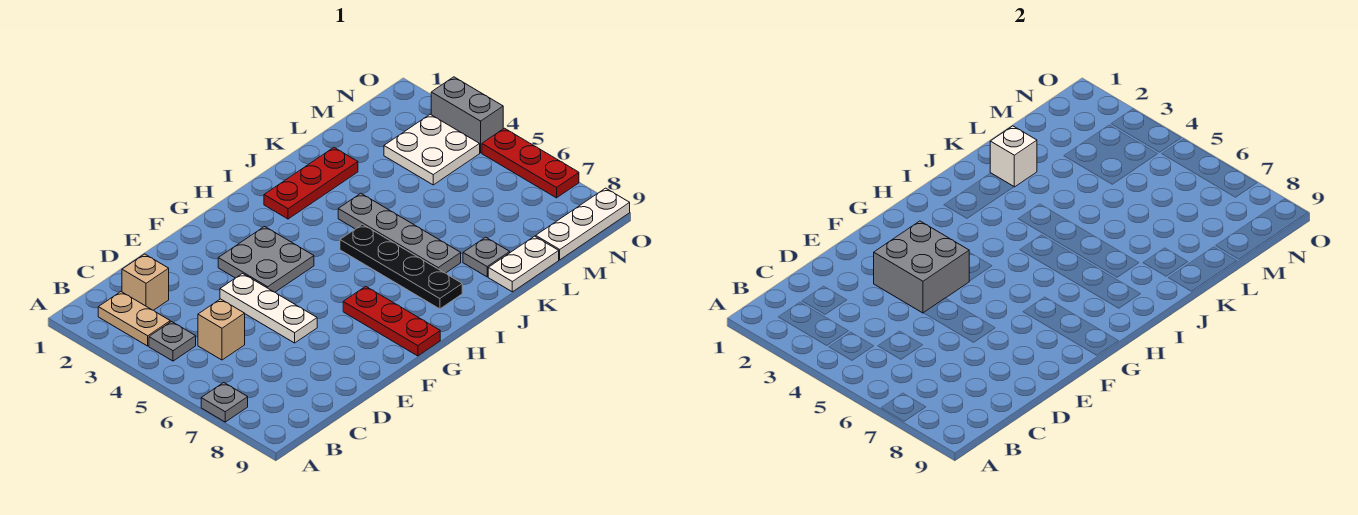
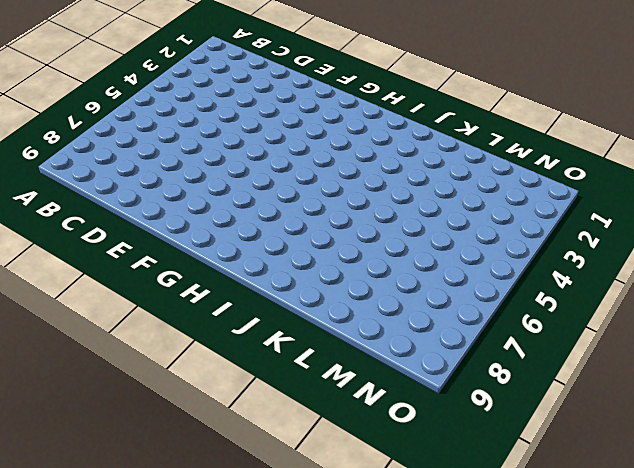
none -> grey plate A7 level 1
none -> tan plate B2:B3 level 1
none -> grey plate B4 level 1

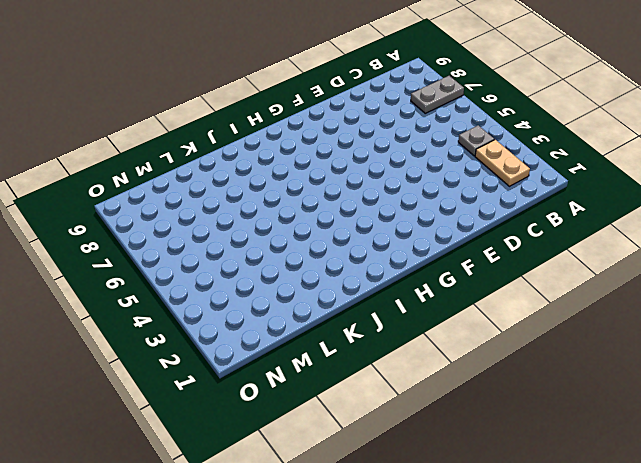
grey plate A7:B7 level 1 -> grey plate A7 level 1
none -> tan brick C2 level 1
none -> tan brick C5 level 1
none -> white plate E4:E6 level 1

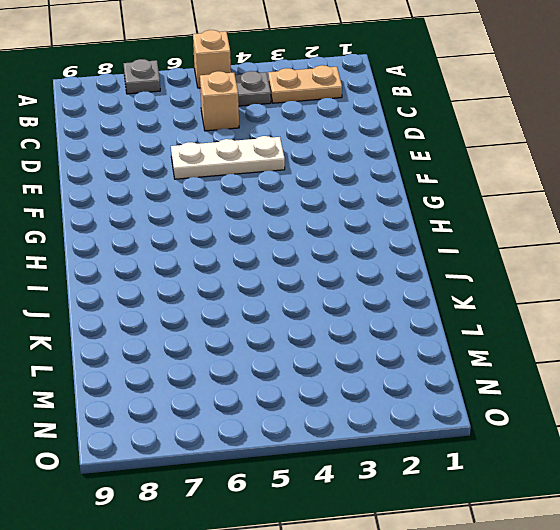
tan brick A5 level 1 -> tan brick C2 level 1
none -> grey plate F3:G4 level 1
none -> red plate G7:G9 level 1
none -> red plate I2:K2 level 1

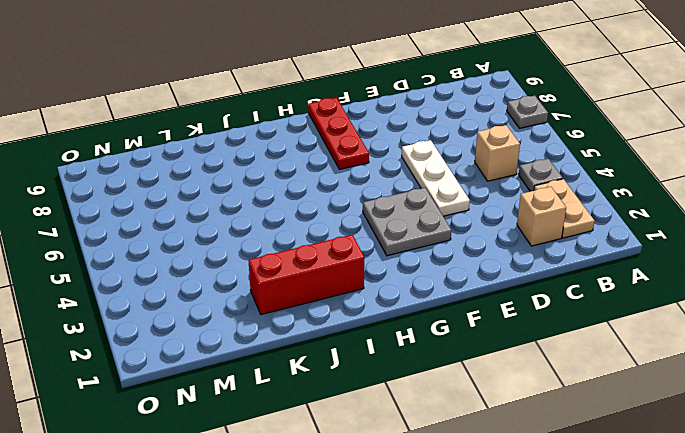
red brick I2:K2 level 1 -> red plate I2:K2 level 1
none -> black plate I5:I8 level 1
none -> grey plate J4:J7 level 1
none -> grey plate K8 level 1

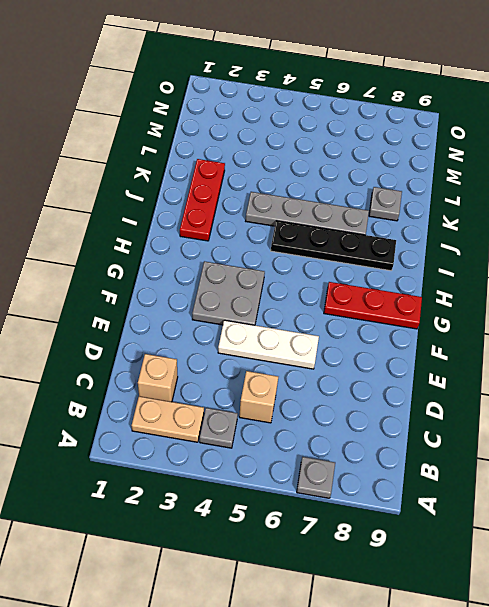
none -> white plate K9:L9 level 1
none -> white plate M3:N4 level 1
none -> white plate M9:O9 level 1

